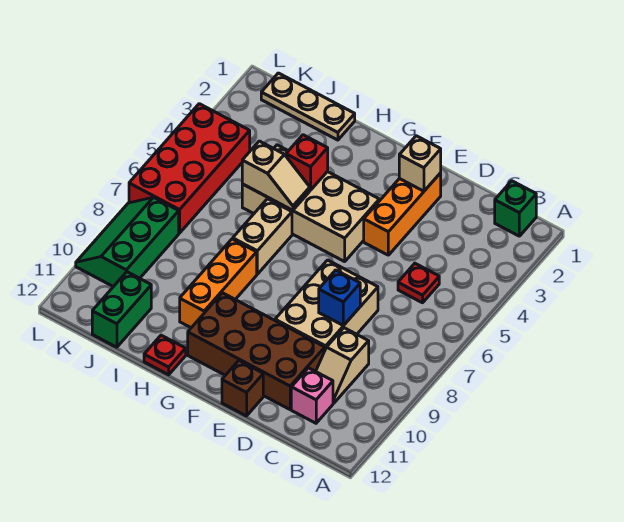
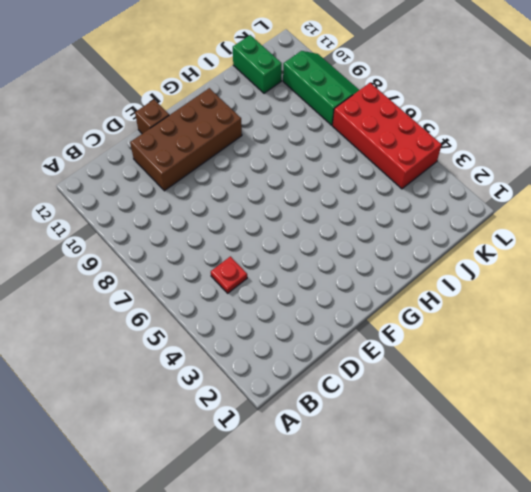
none -> green brick B1 level 1
none -> tan slope C9:C10 level 1 top 9
none -> pink brick C11 level 1

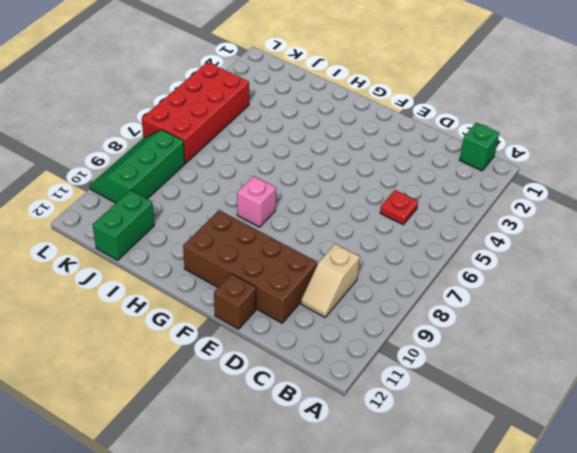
pink brick G8 level 1 -> pink brick C11 level 1
none -> tan brick D7:E9 level 1
none -> orange brick E2:E4 level 1
none -> tan brick F4:I5 level 1

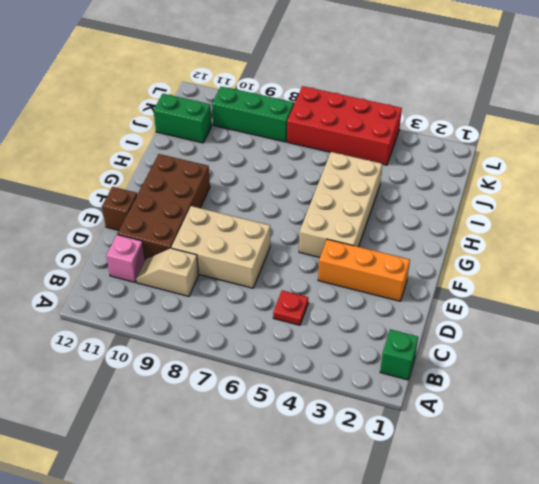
none -> tan brick H6:H7 level 1
none -> orange brick H8:H10 level 1
none -> red plate H12 level 1

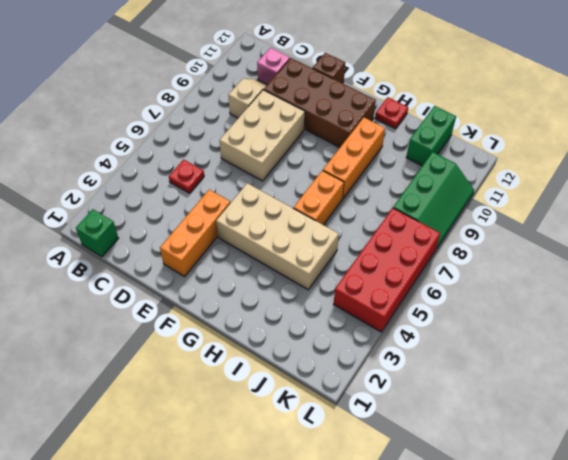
orange brick H6:H7 level 1 -> tan brick H6:H7 level 1
none -> tan plate I1:K1 level 1
none -> blue brick D8 level 2
none -> tan brick E2 level 2

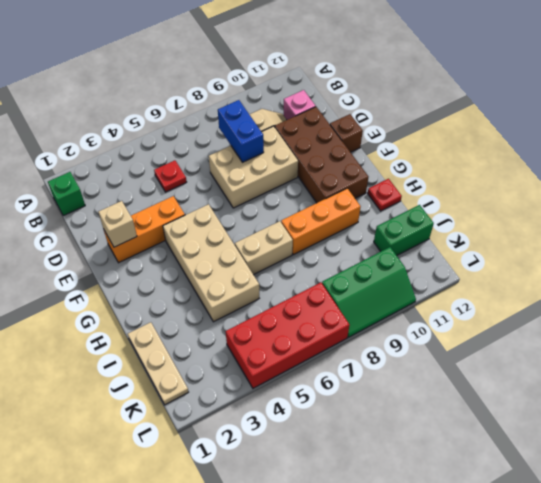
blue brick C8:D8 level 2 -> blue brick D8 level 2
none -> red brick H4 level 2
none -> tan slope H5:I5 level 2 top I

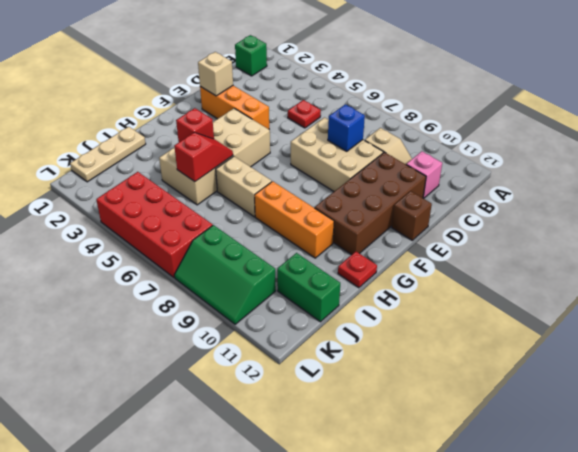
red slope H5:I5 level 2 top I -> tan slope H5:I5 level 2 top I

